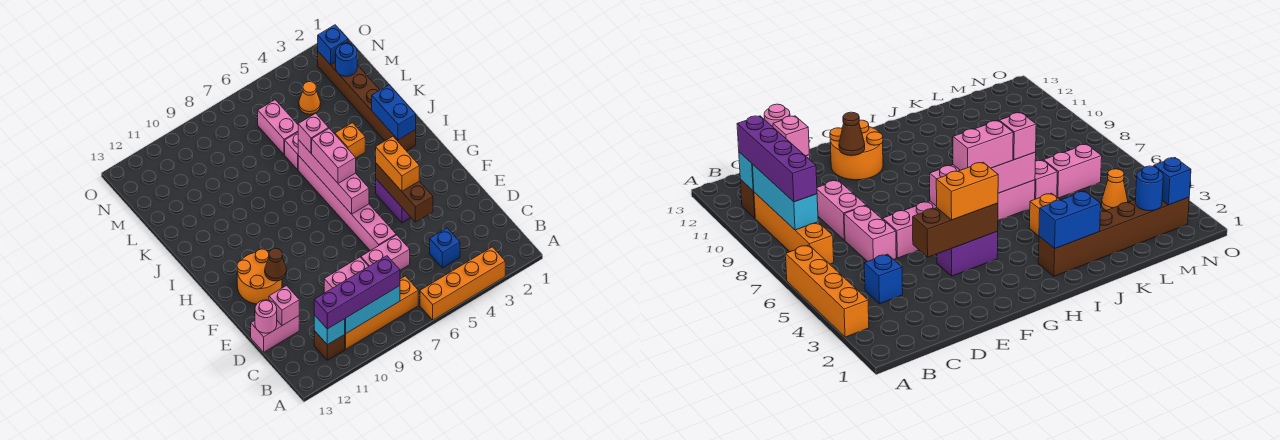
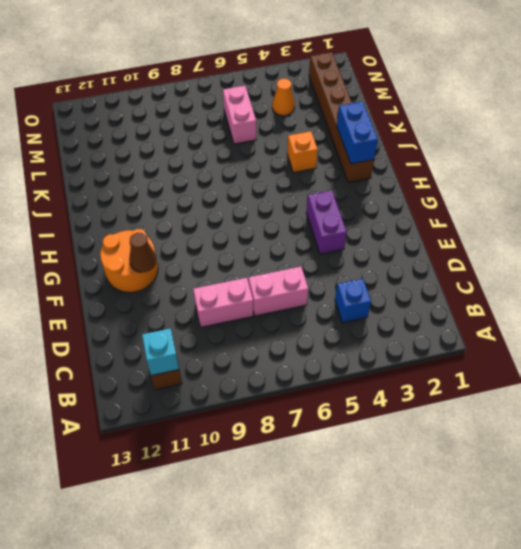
none -> orange brick A3:A6 level 1
none -> orange brick B7:B10 level 1
none -> pink brick D12:D13 level 1

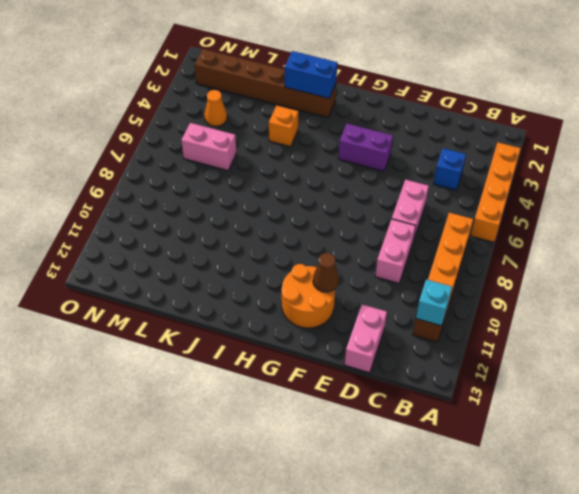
none -> pink brick E6:J6 level 1
none -> pink brick K6 level 1
none -> cyan brick B8:B10 level 2

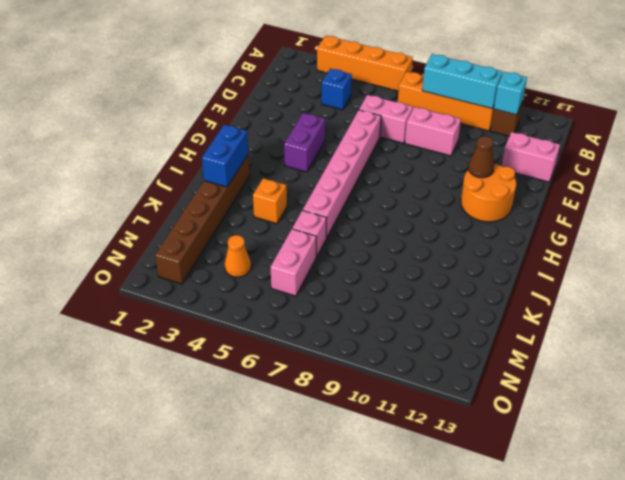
none -> pink brick D12 level 2
none -> pink round brick D13 level 2
none -> brown brick E4:G4 level 2

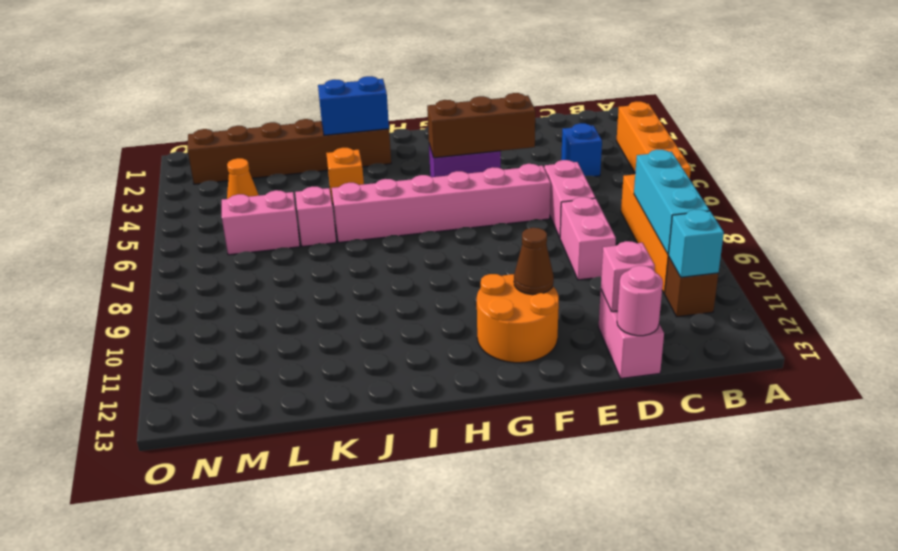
none -> pink brick G6:J6 level 2
none -> blue round brick M2 level 2
none -> blue brick N2 level 2

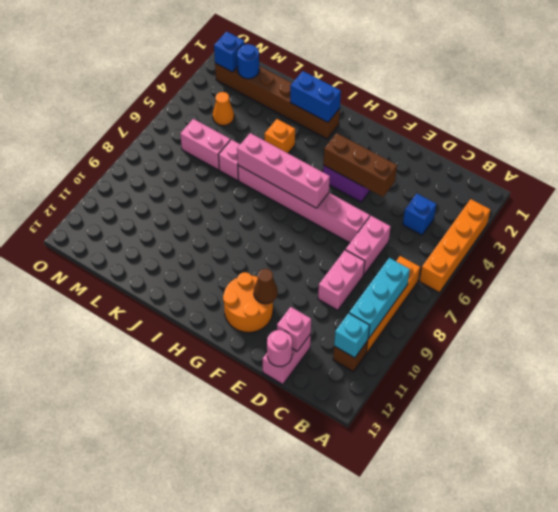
none -> purple brick B8:B11 level 3
none -> orange brick F4:G4 level 3
none -> pink brick H6:I6 level 3

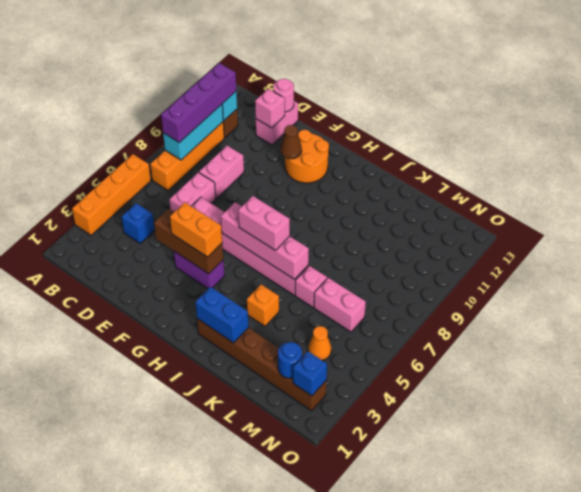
none -> pink brick J6 level 3

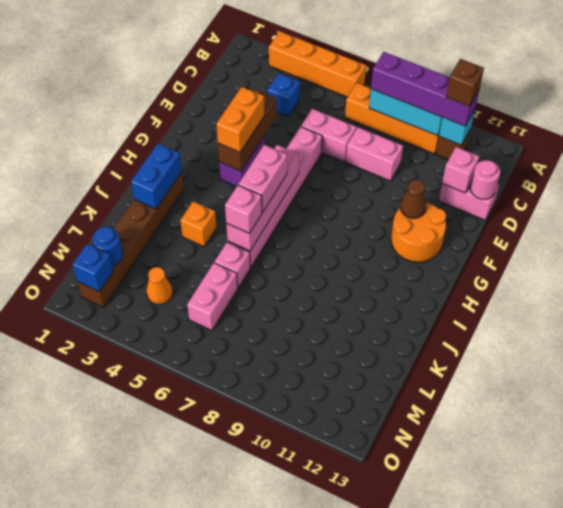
brown brick B11 level 4 -> none

